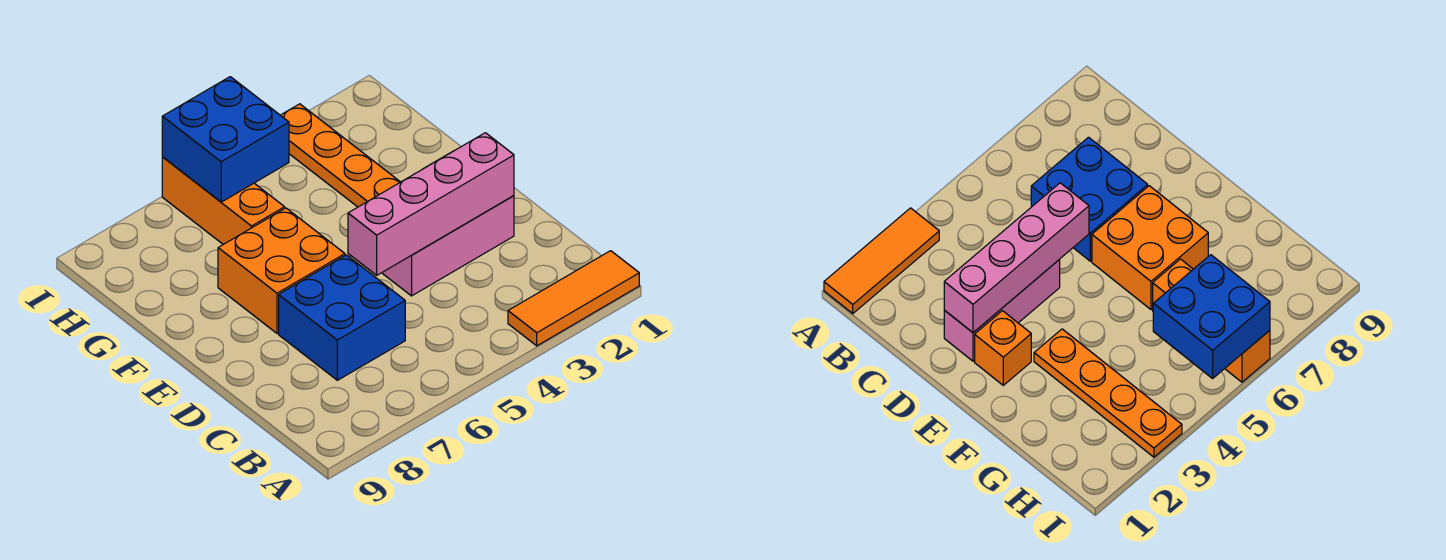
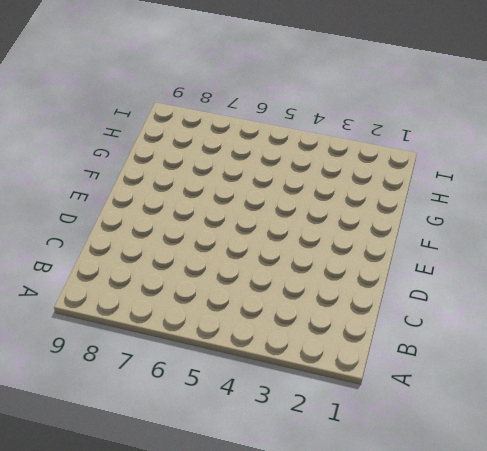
none -> orange tile A1:A3 level 1
none -> blue brick C6:D7 level 1

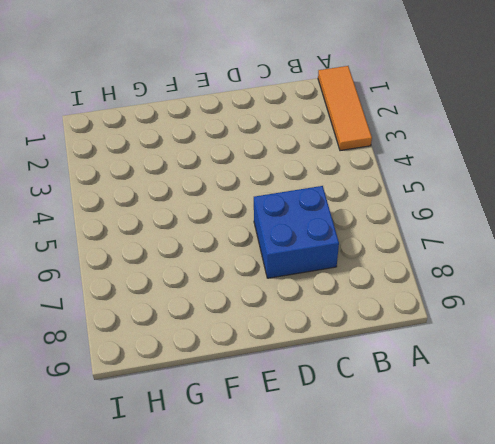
none -> pink brick D2:D4 level 1
none -> orange brick E2 level 1

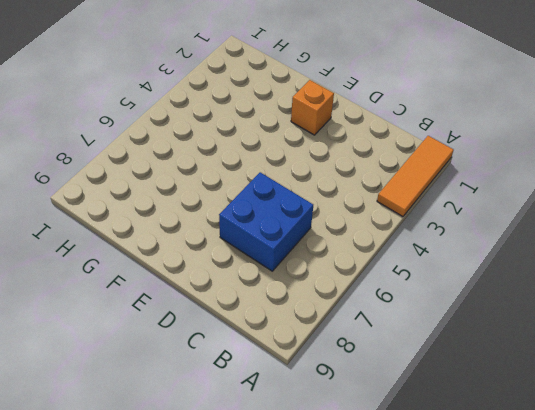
none -> pink brick D2:D4 level 1
none -> orange brick E6:F7 level 1

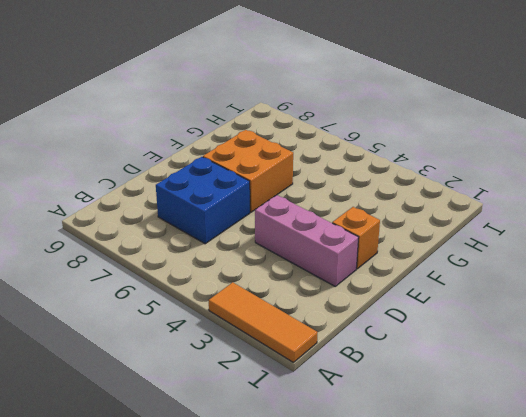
none -> orange plate F3:I3 level 1
none -> orange brick G6:I6 level 1

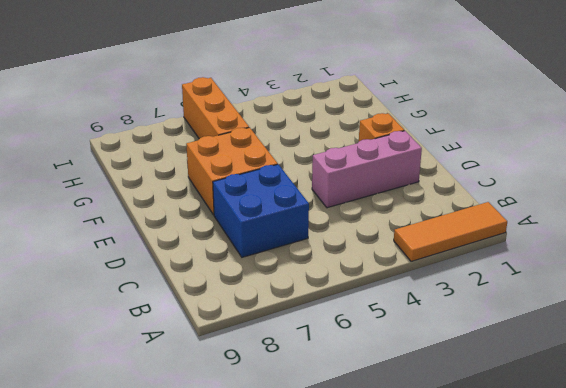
none -> orange plate F3:I3 level 1
none -> pink brick D2:D5 level 2

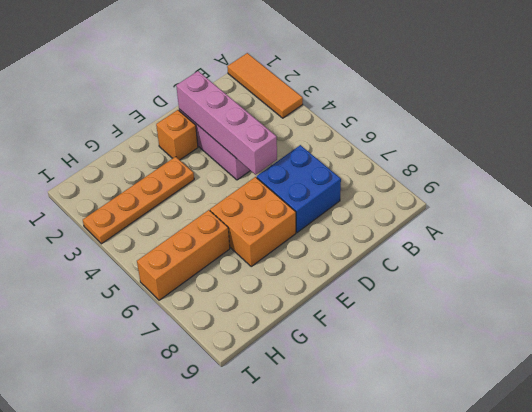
none -> blue brick H5:I6 level 2

